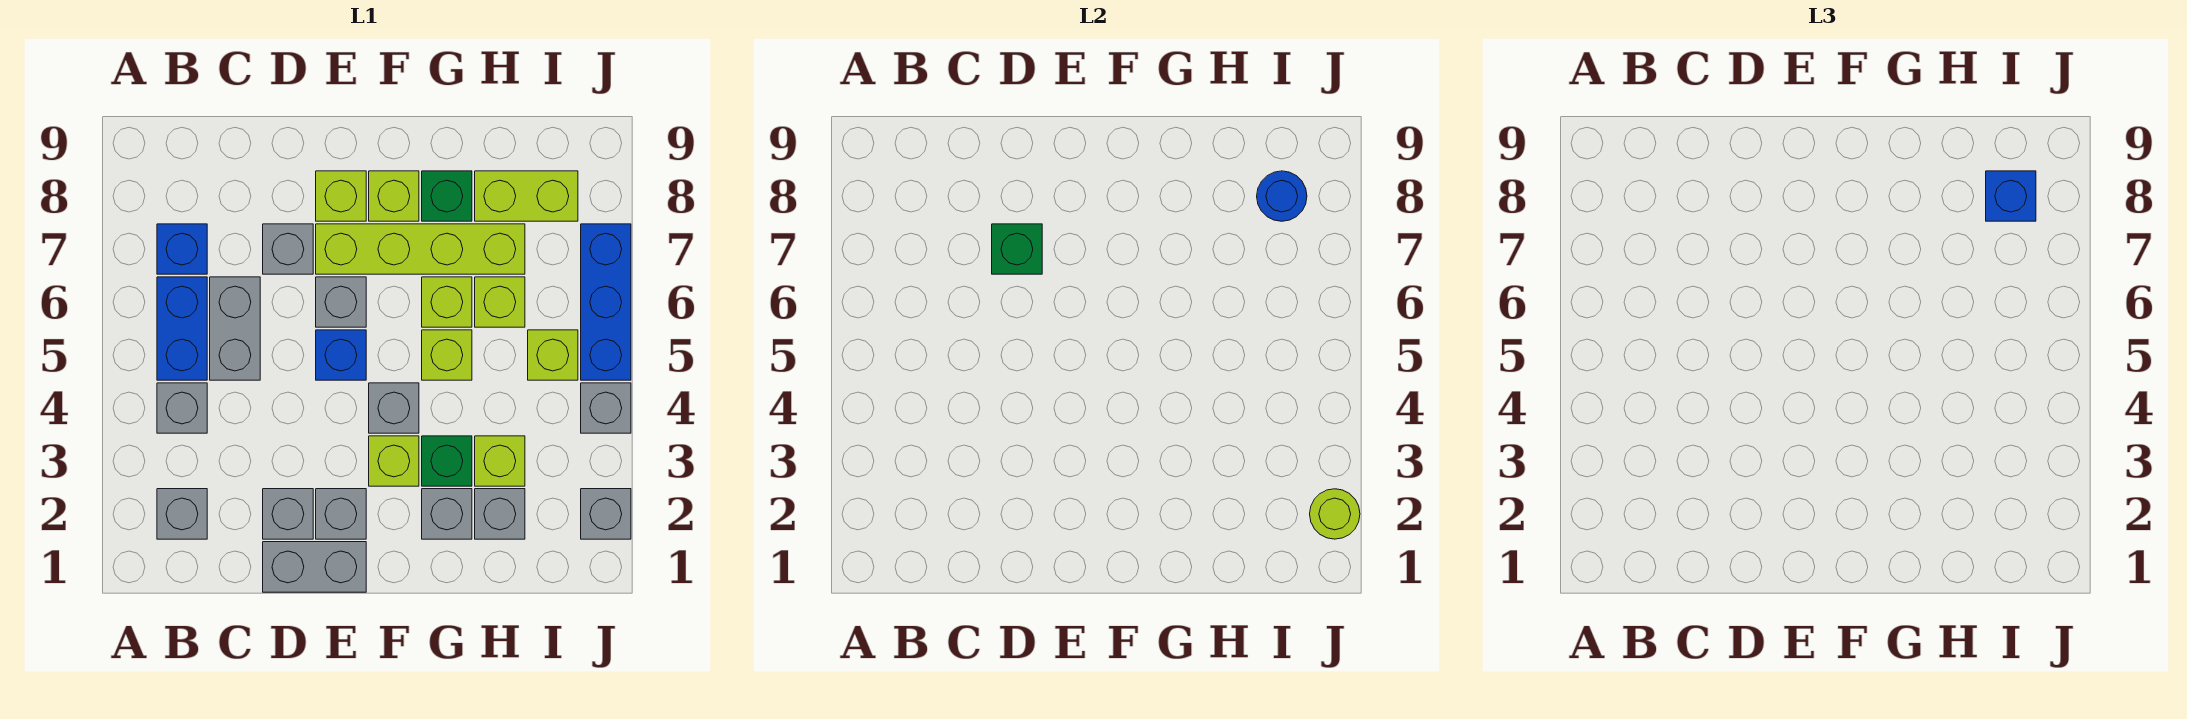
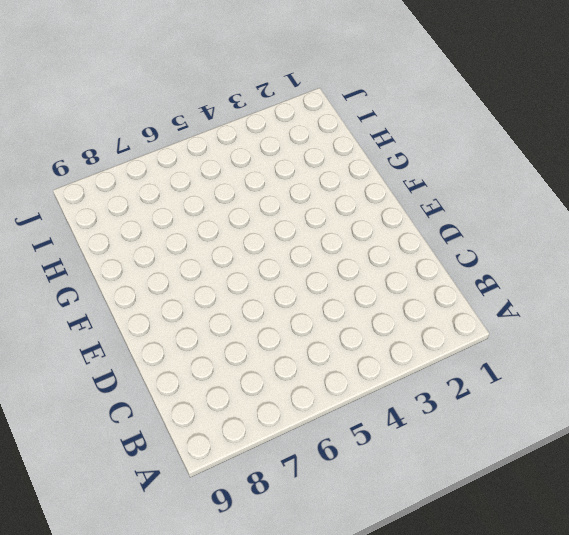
none -> grey brick B2 level 1
none -> grey brick B4 level 1
none -> blue brick B5:B6 level 1
none -> blue brick B7 level 1

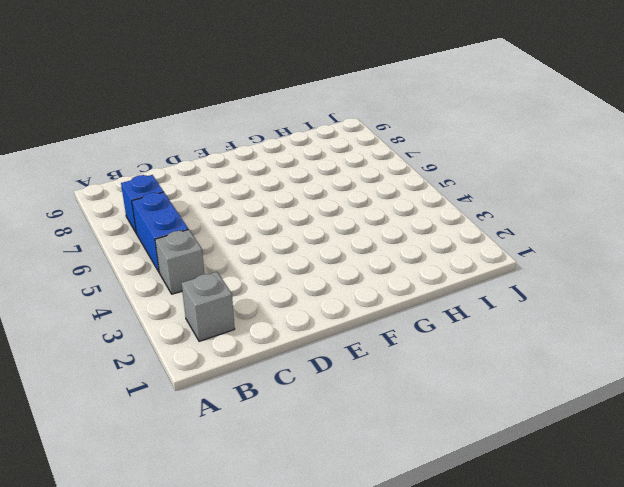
none -> grey brick C5:C6 level 1
none -> grey brick D1:E1 level 1
none -> grey brick D2 level 1
none -> grey brick D7 level 1

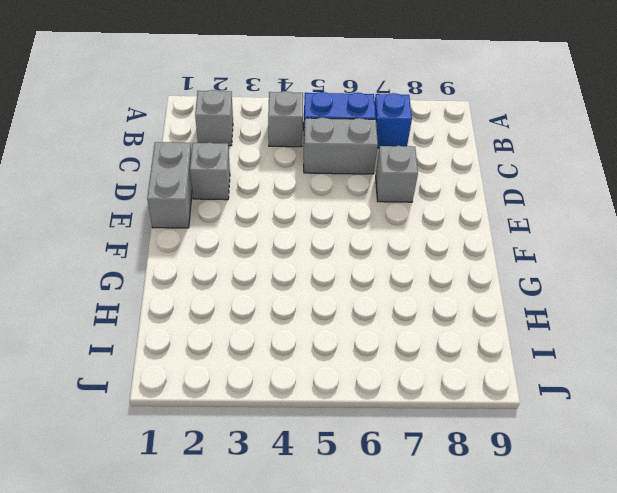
none -> grey brick E2 level 1
none -> blue brick E5 level 1
none -> grey brick E6 level 1
none -> lime brick E7:H7 level 1

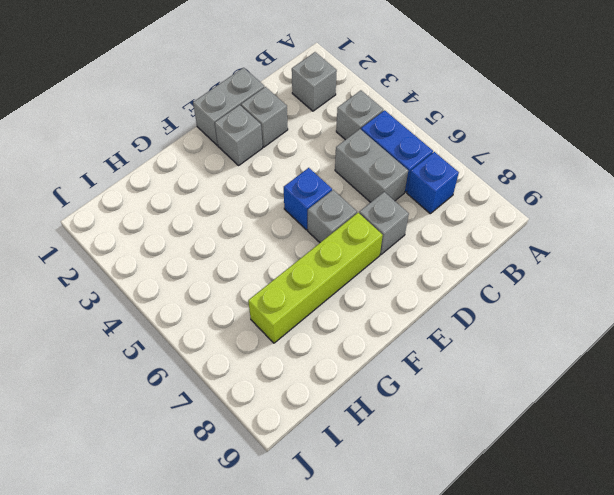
none -> lime brick E8 level 1
none -> lime brick F3 level 1
none -> grey brick F4 level 1
none -> lime brick F8 level 1

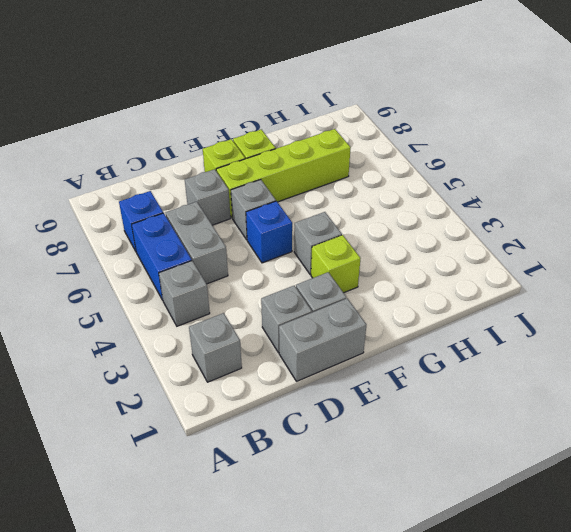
none -> grey brick G2 level 1
none -> green brick G3 level 1
none -> lime brick G5 level 1
none -> lime brick G6 level 1

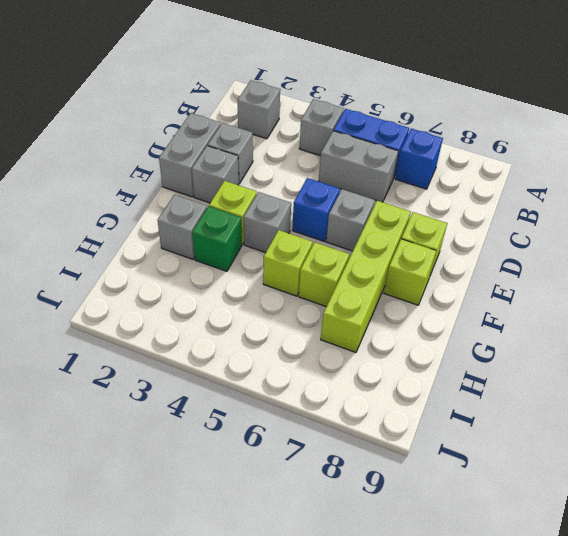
none -> grey brick D7 level 1
none -> green brick G8 level 1
none -> grey brick H2 level 1
none -> lime brick H3 level 1

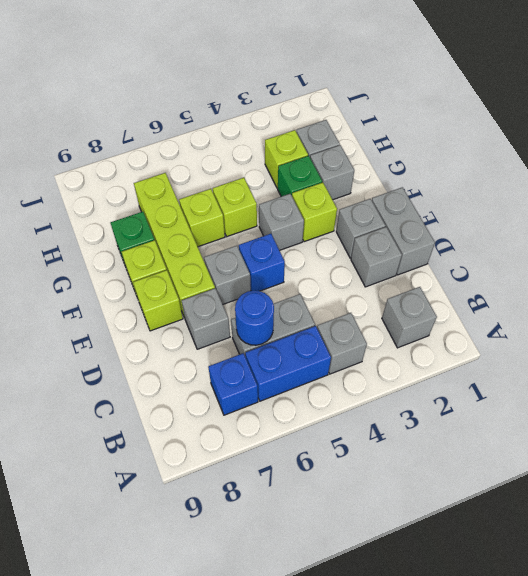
blue round brick C6 level 2 -> blue round brick I8 level 2
none -> lime brick H6 level 1
none -> lime brick H8:I8 level 1
none -> lime brick I5 level 1
none -> grey brick J2 level 1

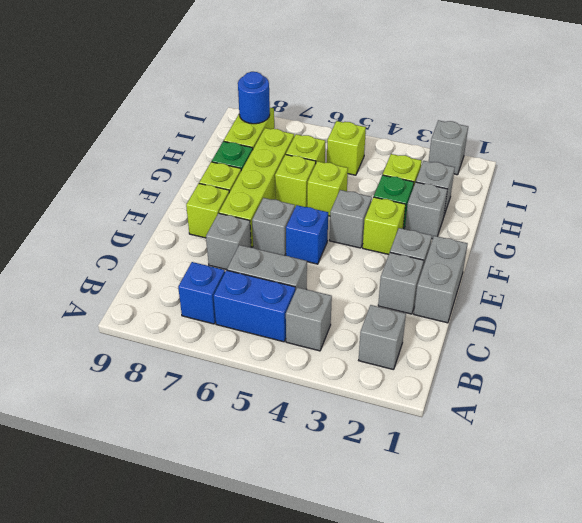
none -> grey brick J4 level 1
none -> blue brick J5:J7 level 1
none -> green brick D7 level 2
none -> lime round brick J2 level 2

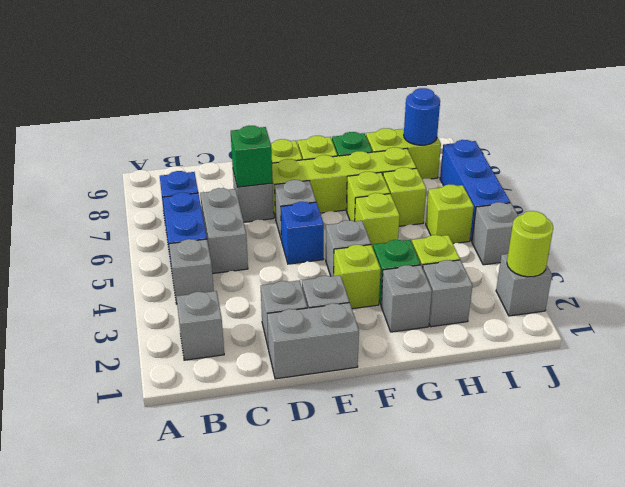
none -> blue brick I8 level 3

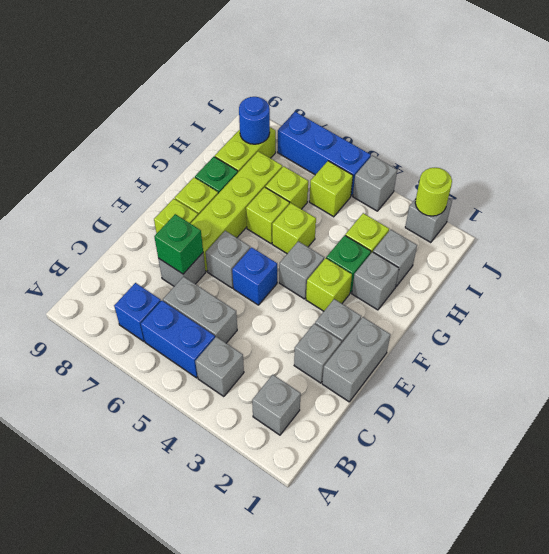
none -> blue brick I8 level 3

